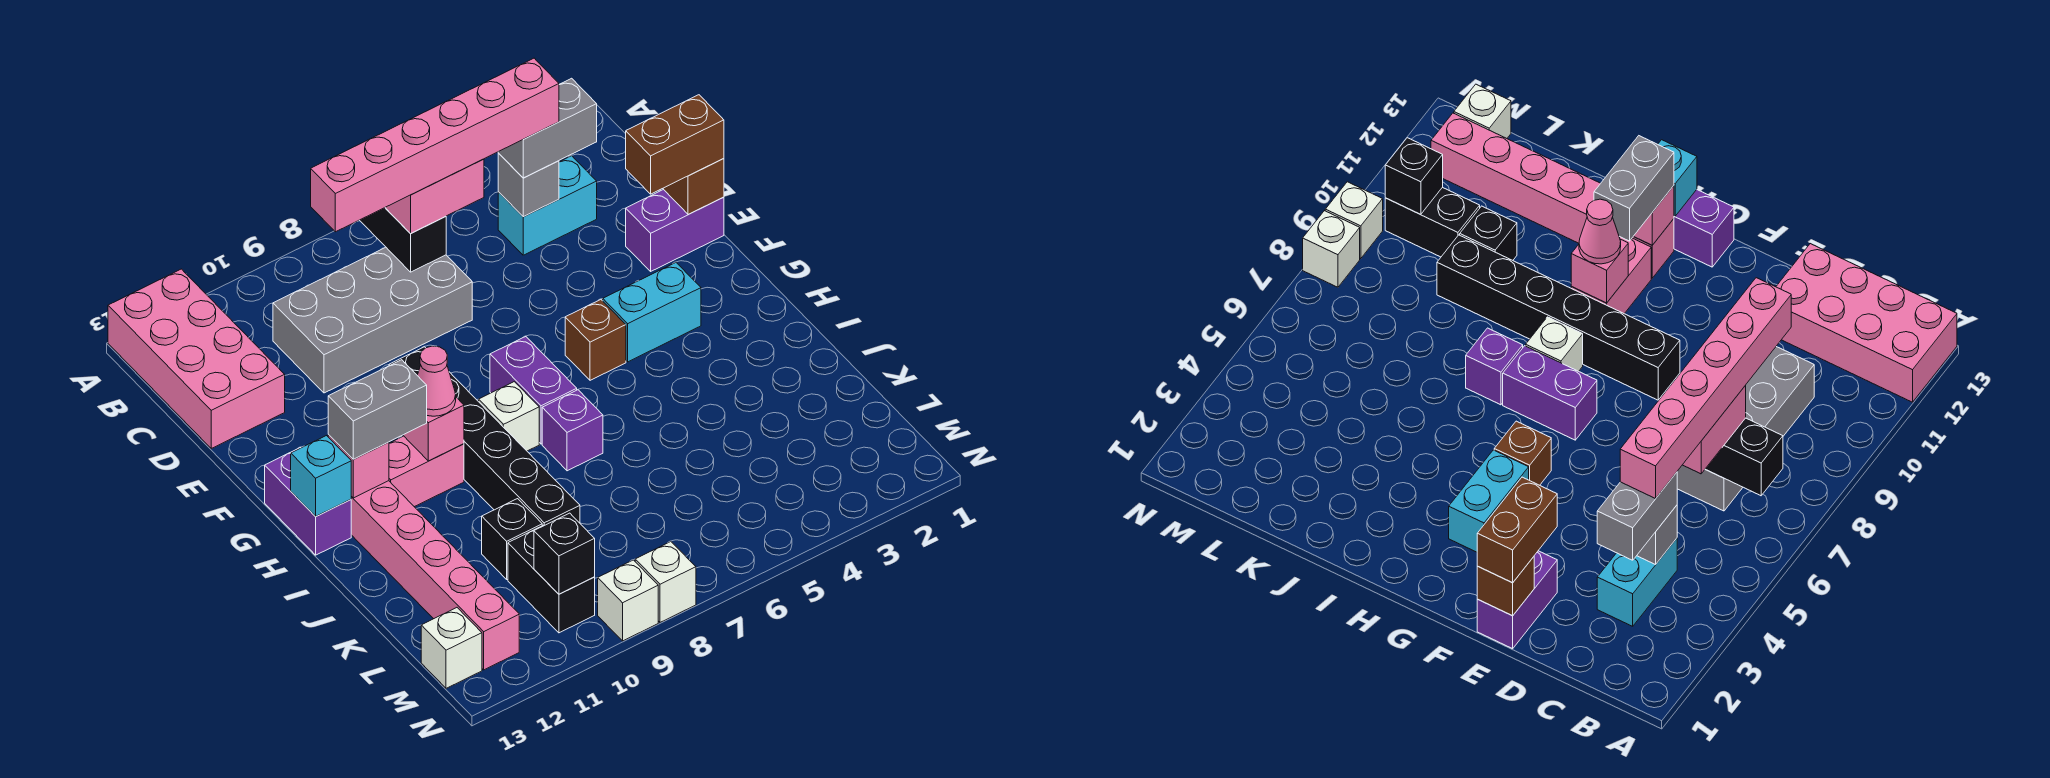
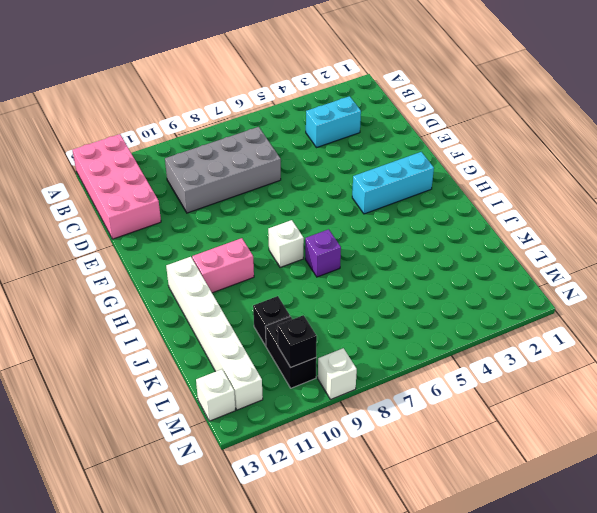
cyan brick G2:G4 level 1 -> cyan brick G3:G4 level 1
white brick H12:M12 level 1 -> pink brick H12:M12 level 1
none -> purple brick E1:E2 level 1
none -> black brick F9:K9 level 1
none -> brown brick G5 level 1
none -> purple brick G7:H7 level 1

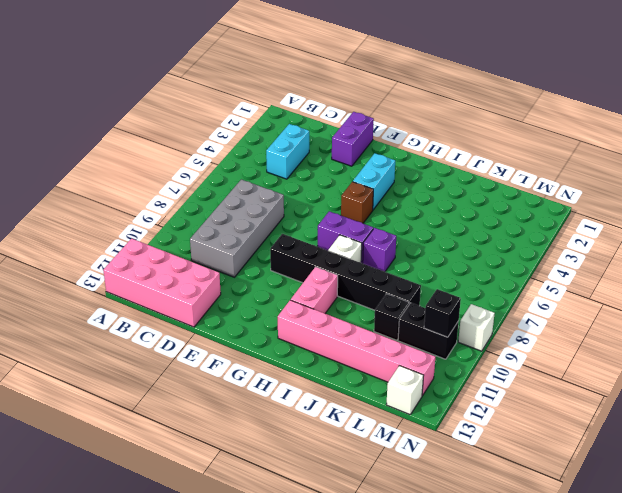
none -> purple brick G13:H13 level 1
none -> white brick N8 level 1
none -> black brick B7:C7 level 2
none -> grey brick C4 level 2

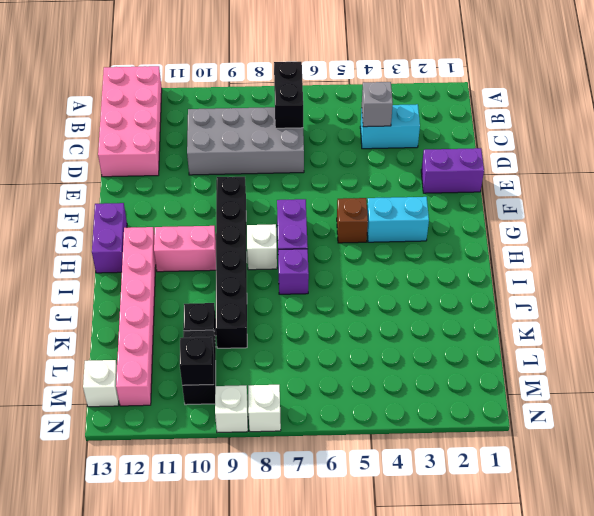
none -> brown brick E1 level 2
none -> pink brick H10 level 2
none -> pink brick H12 level 2
none -> cyan brick H13 level 2

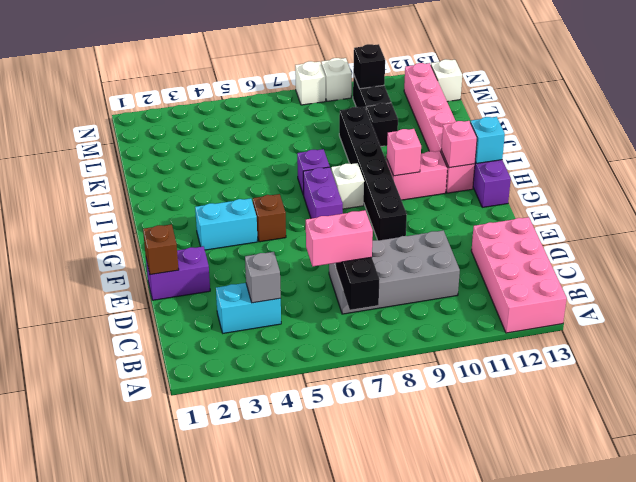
none -> grey brick C3:C4 level 3
none -> brown brick E1:E2 level 3
none -> pink cone H10 level 3
none -> grey brick H11:H12 level 3

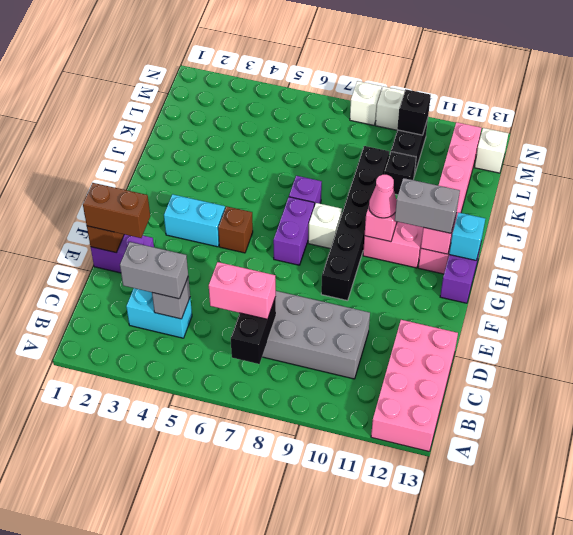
none -> pink brick C4:C9 level 4

